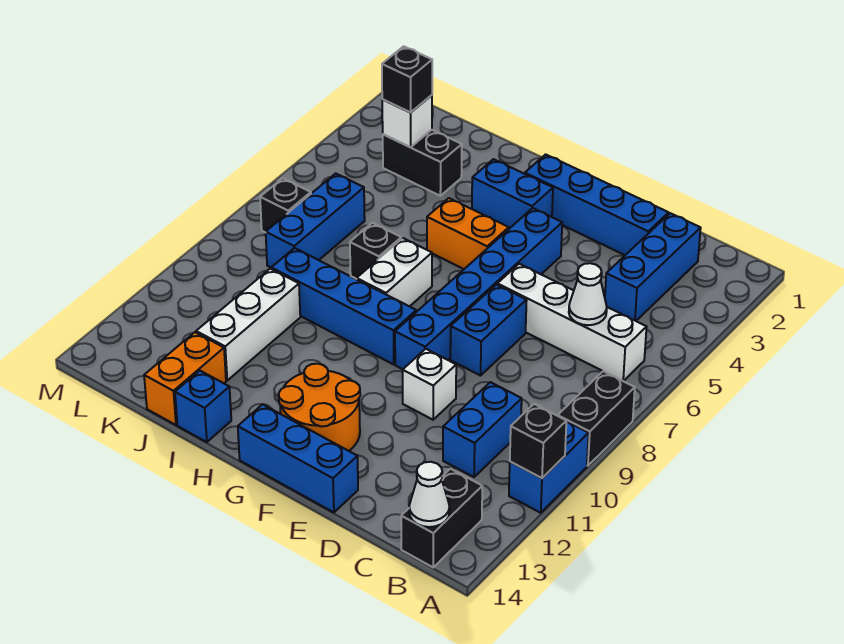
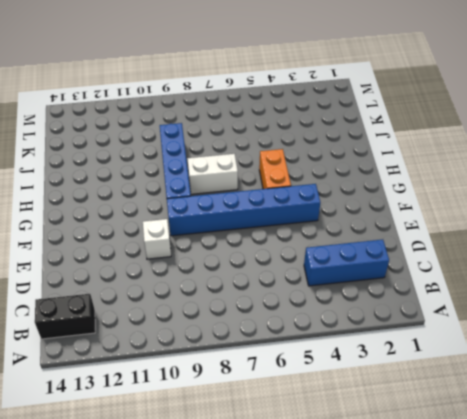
none -> black brick A8:A9 level 1
none -> blue brick A10:A11 level 1
none -> white brick B6:E6 level 1

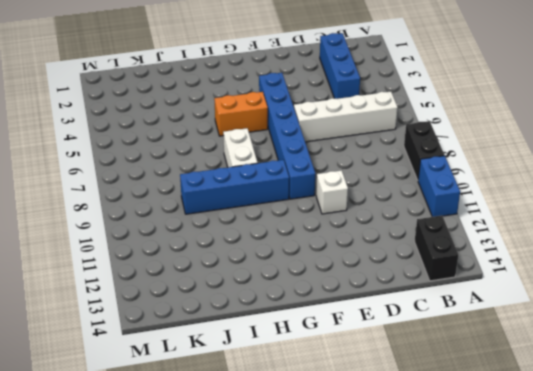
none -> blue brick C10:C11 level 1
none -> blue brick D2:G2 level 1
none -> blue brick E7:E8 level 1

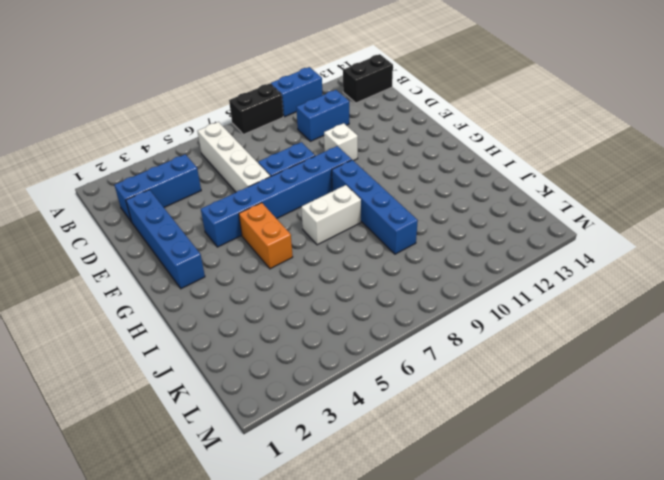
none -> blue brick E14:G14 level 1
none -> orange round brick F12:G13 level 1
none -> blue brick G3:H3 level 1

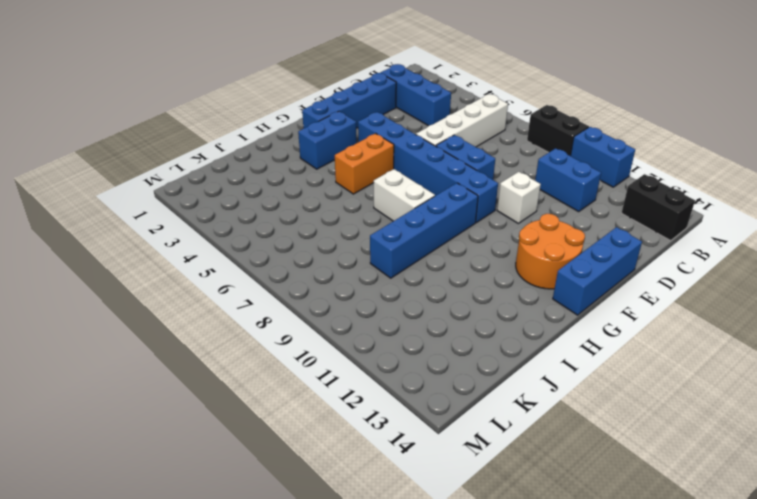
none -> black brick I7 level 1
none -> blue brick I14 level 1
none -> black brick J3:K3 level 1

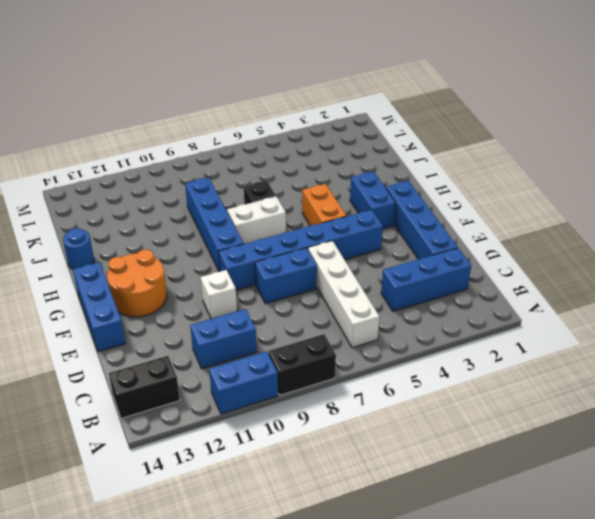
blue round brick I14 level 1 -> blue brick I14 level 1
none -> black brick J3:K3 level 1
none -> white brick J10:J12 level 1
none -> orange brick J13:J14 level 1

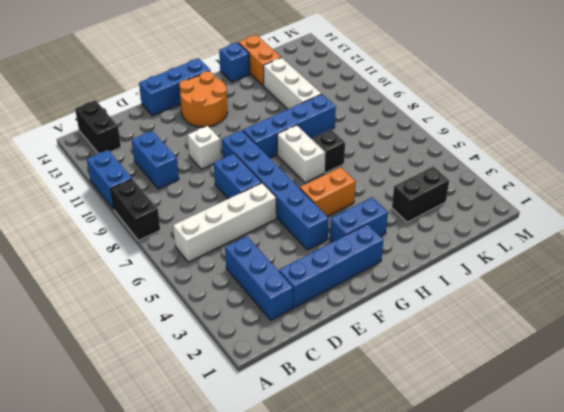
none -> blue brick K6:K8 level 1
none -> black brick L7 level 1
none -> black brick A11 level 2

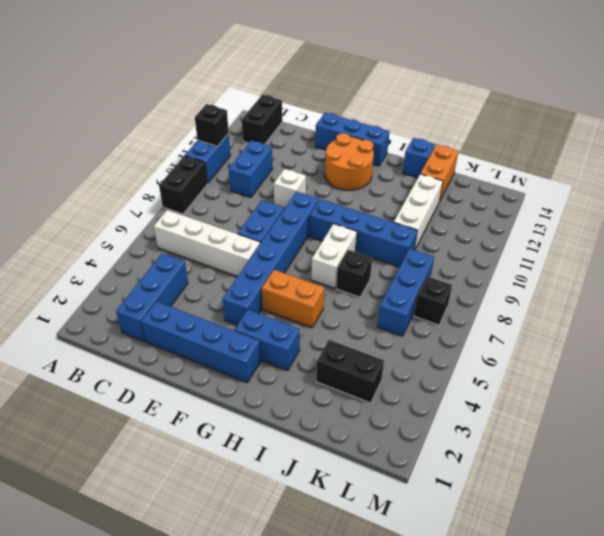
none -> white cone B14 level 2
none -> white cone C6 level 2
none -> white brick K3 level 2

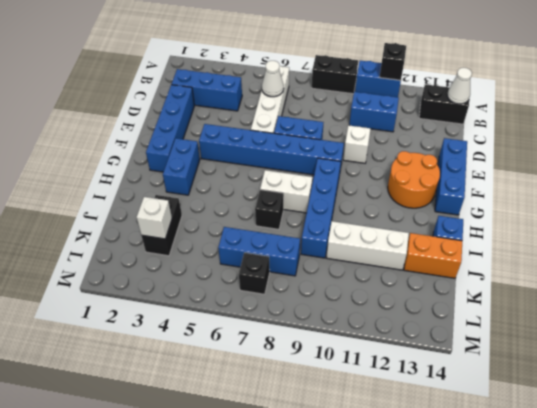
none -> orange brick G5:H5 level 1
none -> black brick K3 level 3

